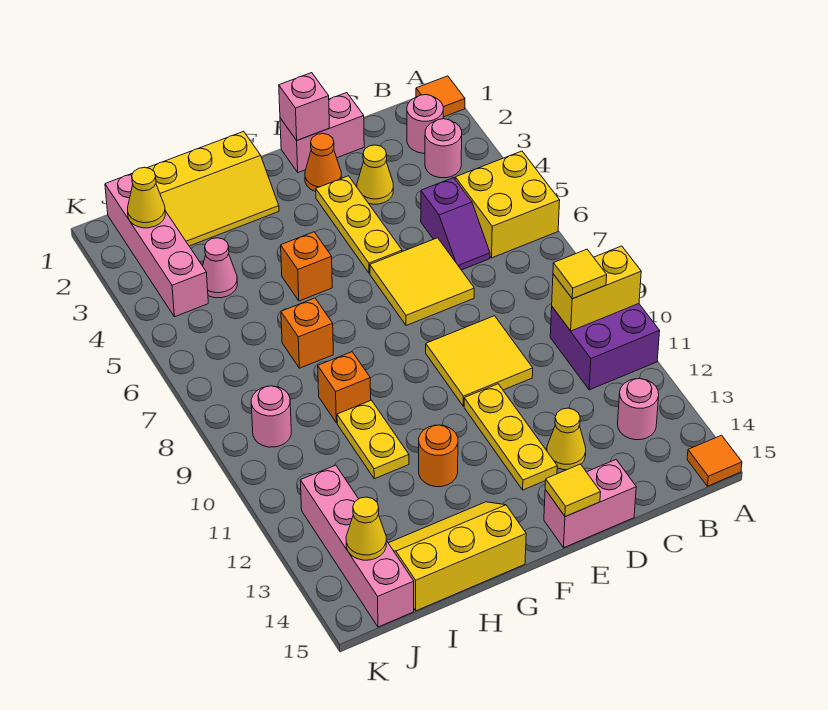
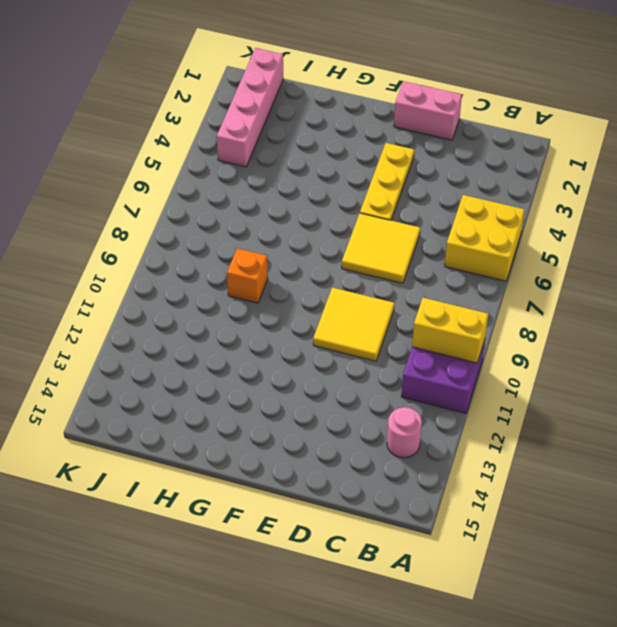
none -> orange tile A1 level 1
none -> orange tile A15 level 1
none -> pink round brick B2 level 1
none -> pink round brick B3 level 1

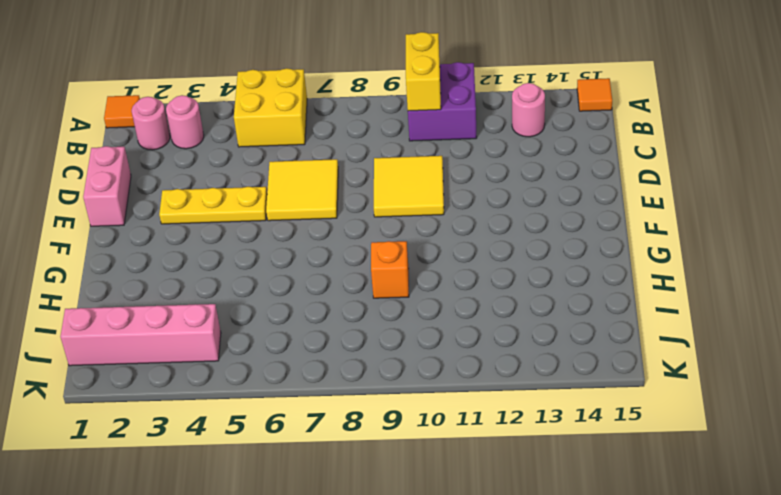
none -> purple slope C5:C6 level 1 top 5
none -> yellow cone D3 level 1
none -> yellow cone D13 level 1
none -> pink brick D15:E15 level 1

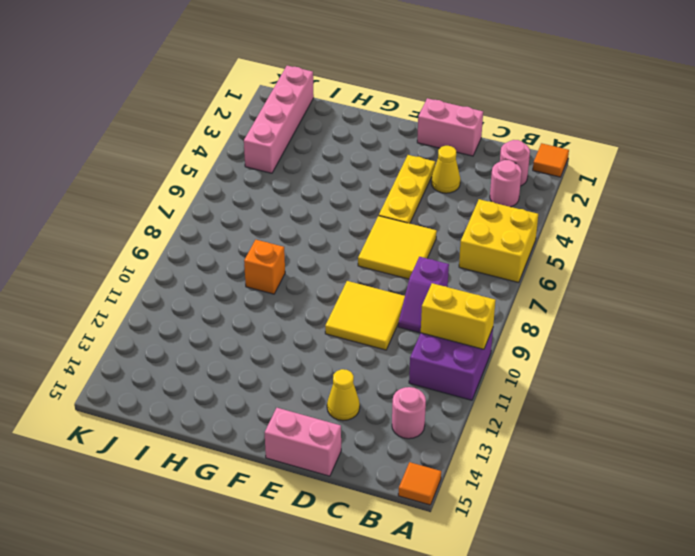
purple slope C8:C9 level 1 top 8 -> purple slope C5:C6 level 1 top 5
none -> orange cone E2 level 1
none -> yellow plate E11:E13 level 1
none -> yellow slope G1:I2 level 1 top 1
none -> orange brick G5 level 1

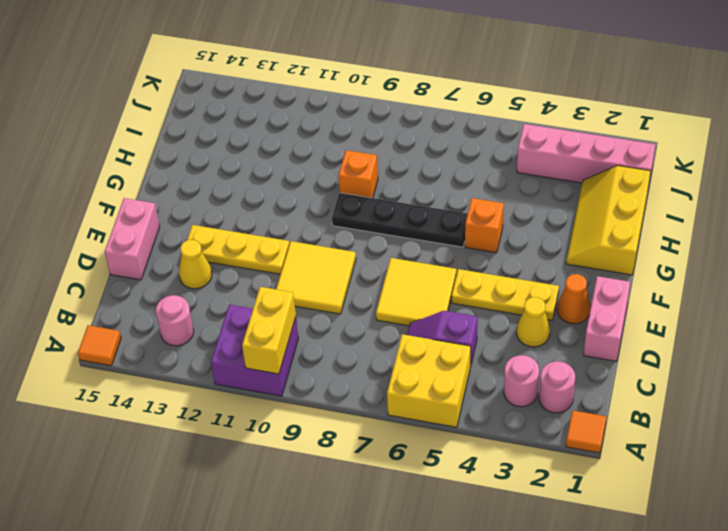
black plate G6:G9 level 1 -> none
none -> orange round brick G12 level 1
none -> yellow slope G14:I15 level 1 top 15
none -> orange brick H7 level 1
none -> yellow plate H10:H11 level 1

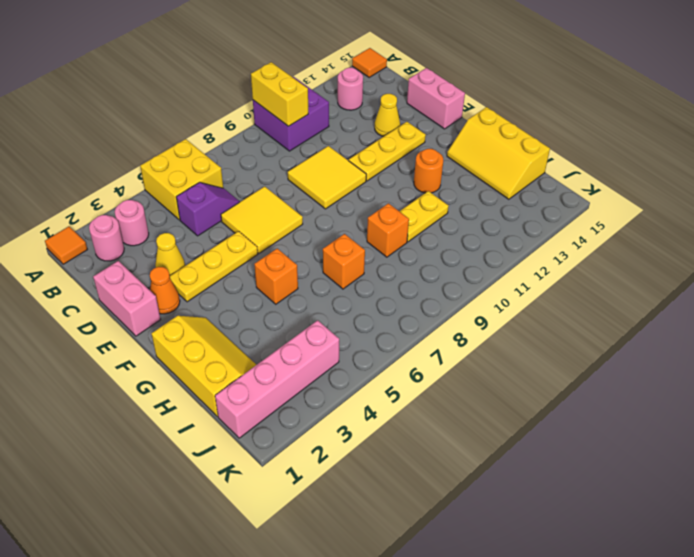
none -> pink cone I4 level 1
none -> pink round brick J9 level 1
none -> pink brick J12:J15 level 1
none -> pink brick E1 level 2

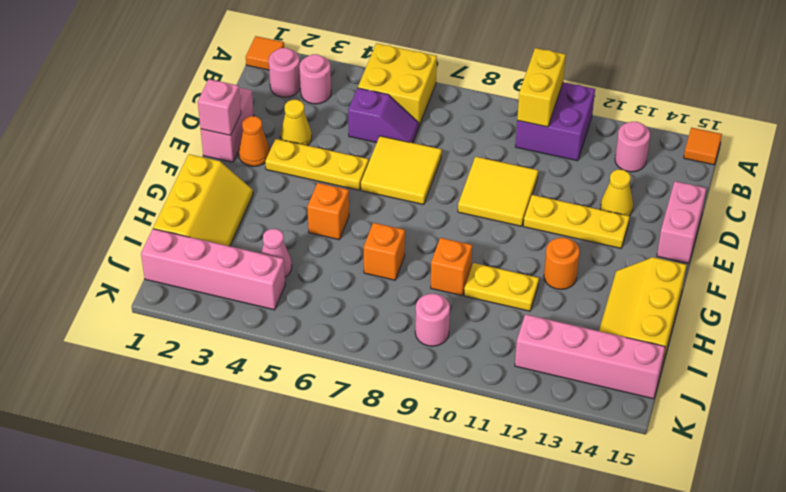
none -> yellow tile E15 level 2
none -> yellow cone J2 level 2
none -> yellow cone J14 level 2
none -> yellow tile B10 level 3

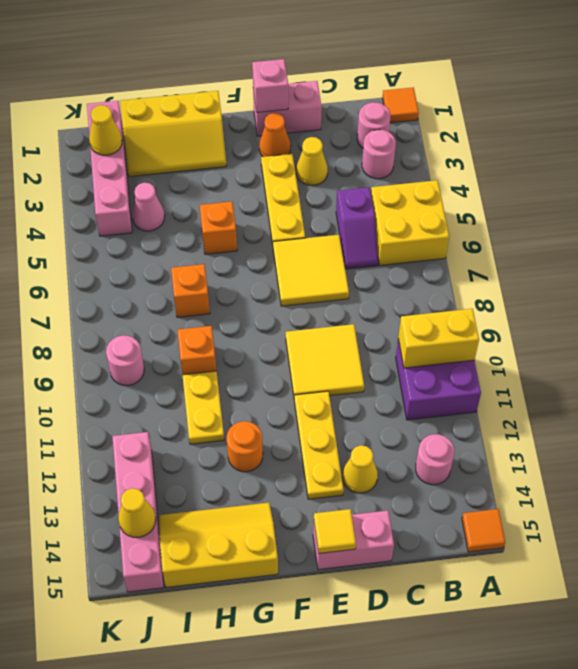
none -> yellow tile B10 level 3

